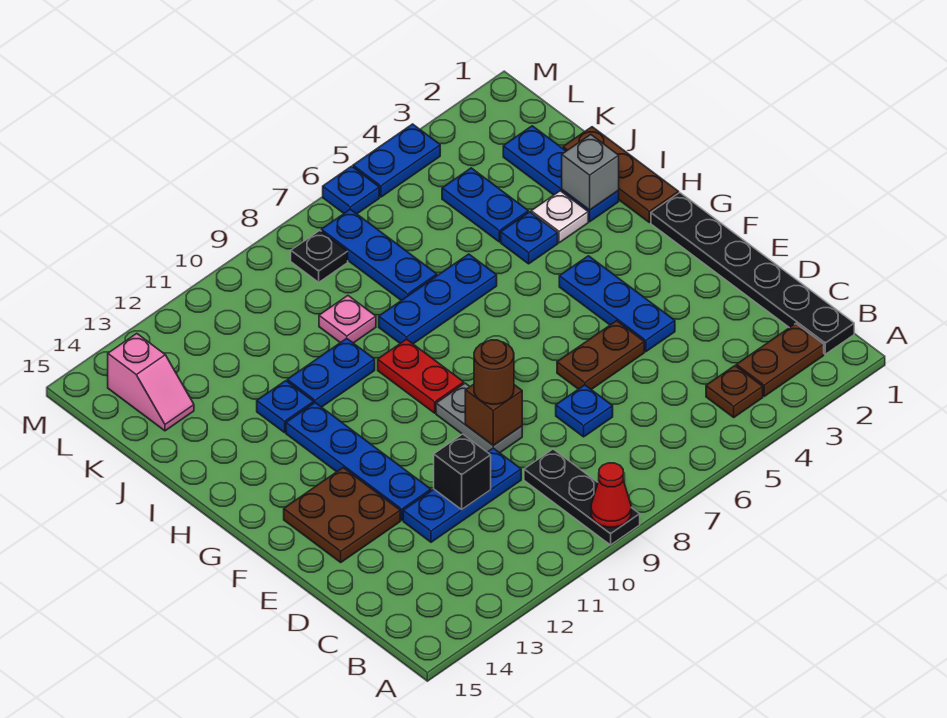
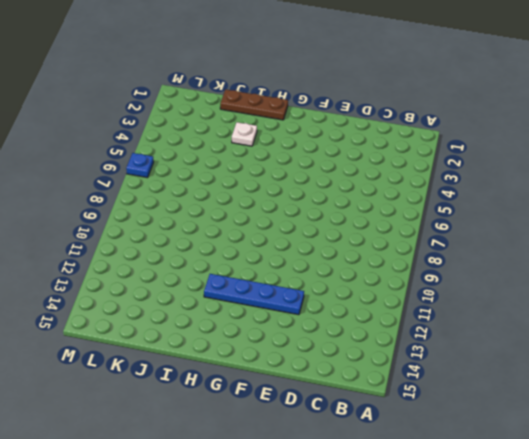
none -> black plate A9:C9 level 1
none -> black plate B1:G1 level 1
none -> brown plate B2:B3 level 1
none -> brown plate B4 level 1

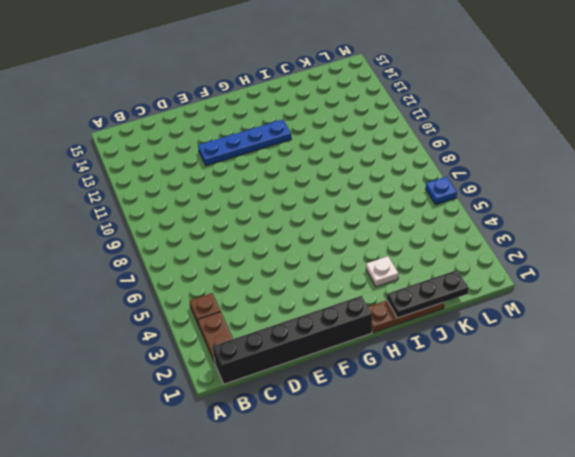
black brick B1:G1 level 1 -> black plate B1:G1 level 1
black plate I1:K1 level 2 -> black plate A9:C9 level 1
none -> blue plate D7 level 1
none -> blue plate D10:D12 level 1
none -> blue plate E4:G4 level 1
none -> brown plate E5:E6 level 1

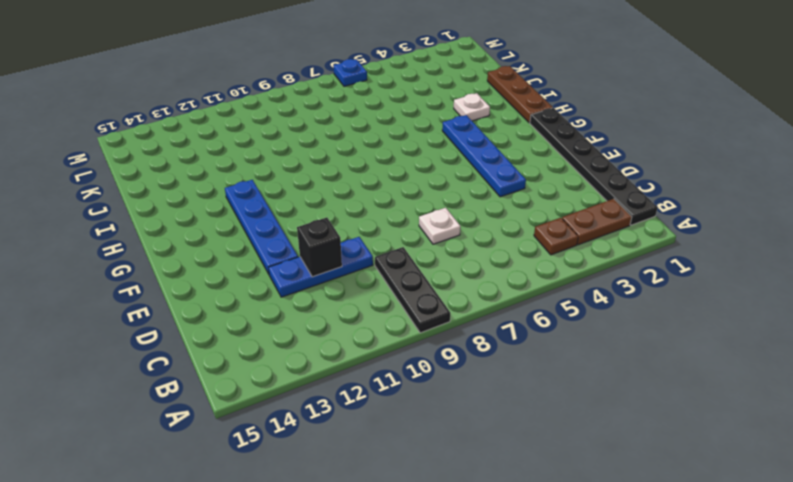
white plate D7 level 1 -> blue plate D7 level 1
blue plate E4:H4 level 1 -> blue plate E4:G4 level 1
none -> brown plate E5:E6 level 1
none -> grey plate E9:F9 level 1
none -> brown plate E13:F14 level 1
none -> red plate G9:H9 level 1

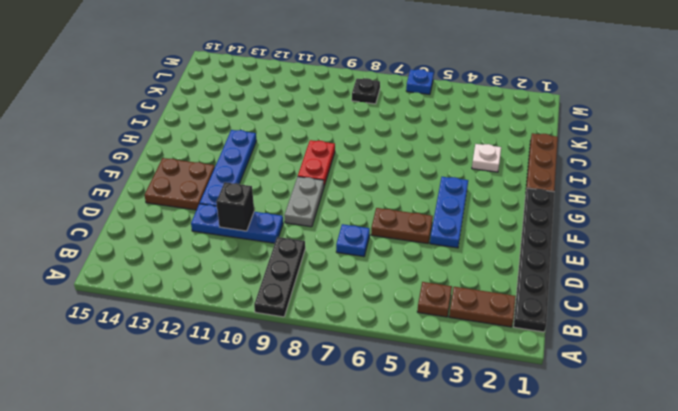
none -> blue plate I2:K2 level 1
none -> blue plate I4 level 1
none -> blue plate I6:I8 level 1
none -> blue plate I10:I11 level 1

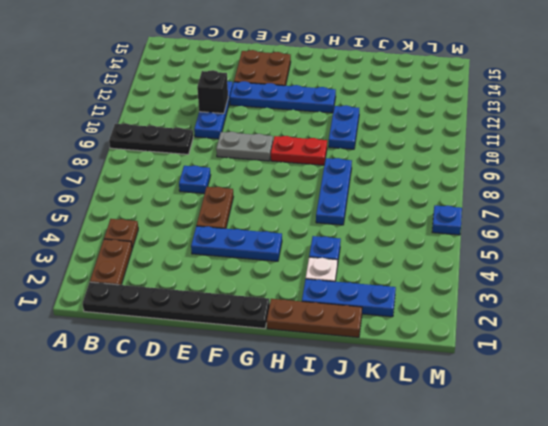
none -> blue plate I12 level 1
none -> blue plate J4:K4 level 1
none -> blue plate J7:L7 level 1
none -> pink plate J9 level 1

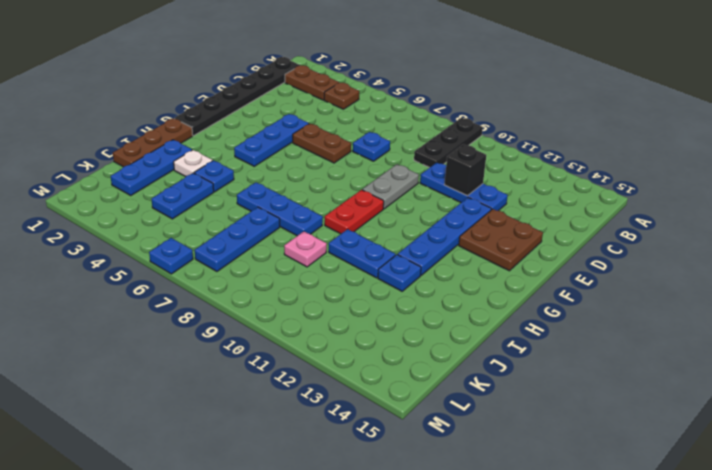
none -> pink slope K14:L14 level 1 top L
none -> black plate L8 level 1
none -> blue plate M4:M5 level 1
none -> red cone A9 level 2

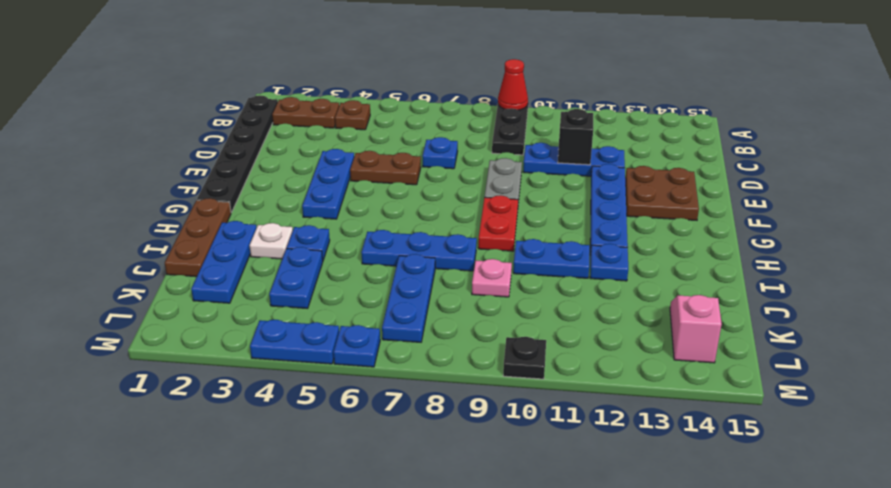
black plate M10 level 1 -> black plate L8 level 1
none -> brown brick E9 level 2
none -> grey brick I2 level 2
none -> brown round brick E9 level 3

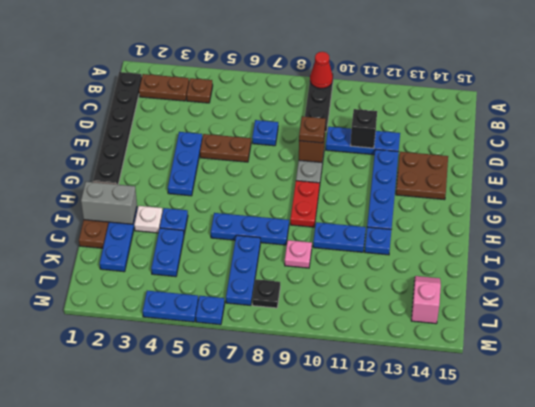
brown plate E9 level 3 -> brown round brick E9 level 3
grey brick I1:I2 level 2 -> grey brick I2 level 2

